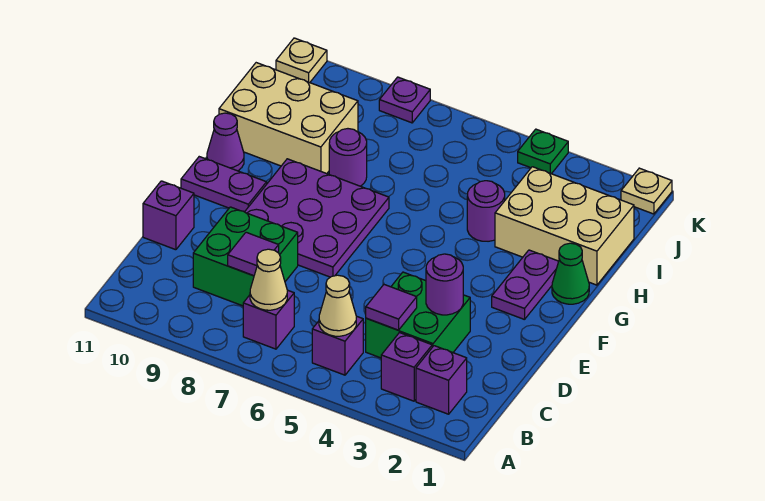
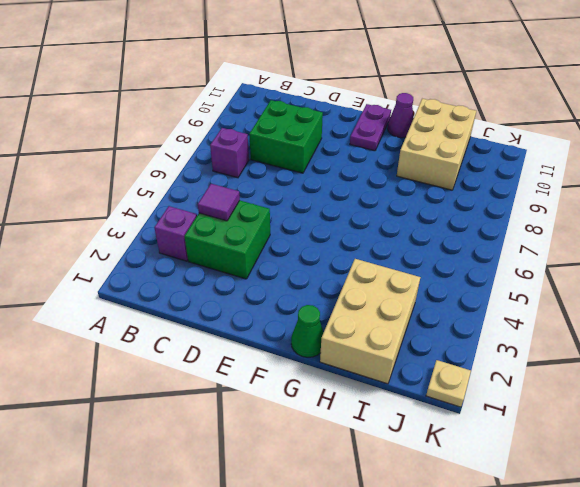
none -> purple brick B2 level 1
none -> purple brick B5 level 1
none -> purple brick D11 level 1

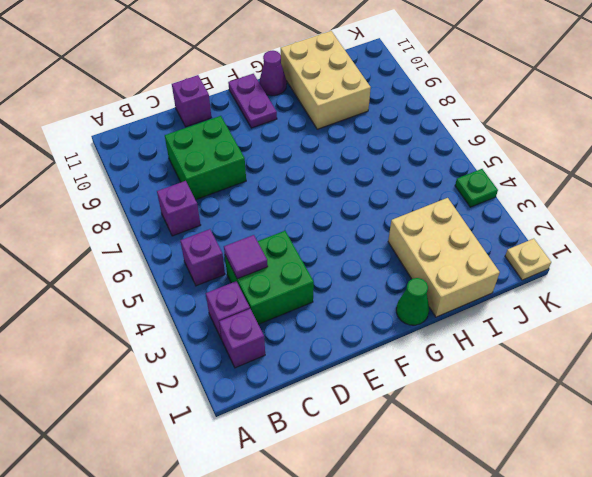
none -> purple plate E7:G9 level 1
none -> purple plate F2:G2 level 1
none -> purple round brick H4 level 1

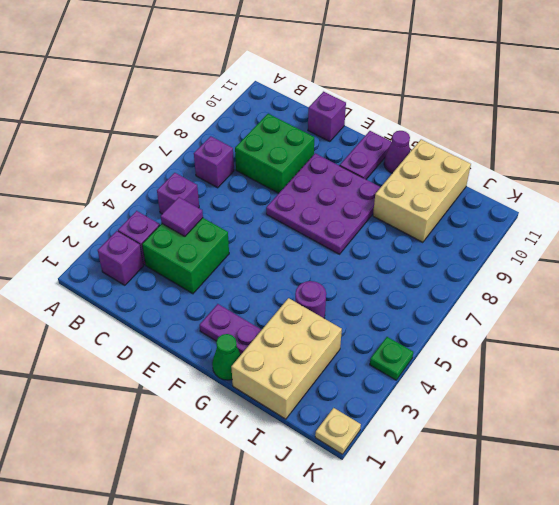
none -> purple round brick H8 level 1
none -> purple plate K8 level 1
none -> tan plate K11 level 1

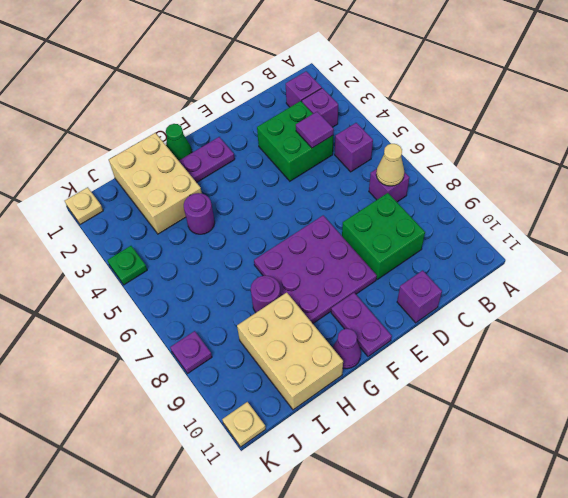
none -> tan cone B5 level 2
none -> purple tile C8 level 2
none -> purple round brick D3 level 2

